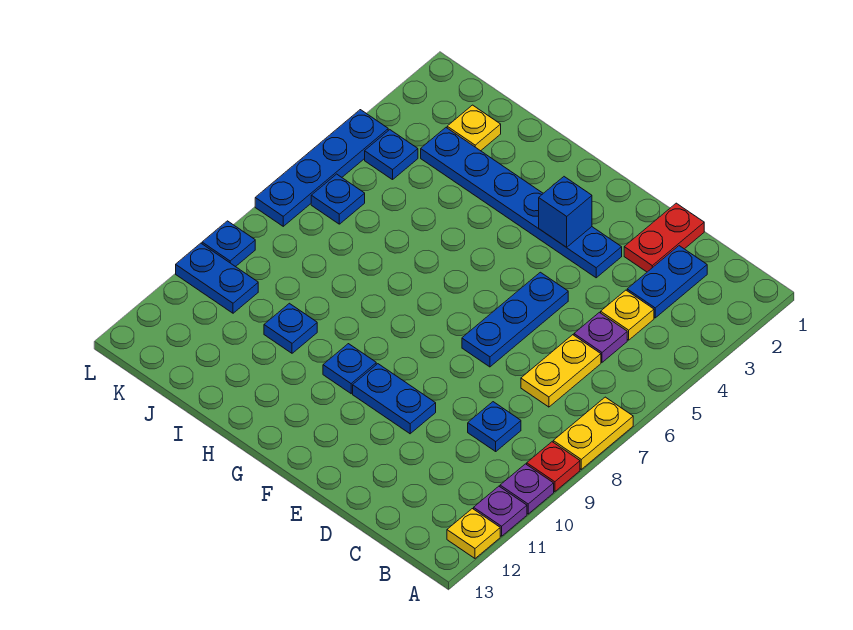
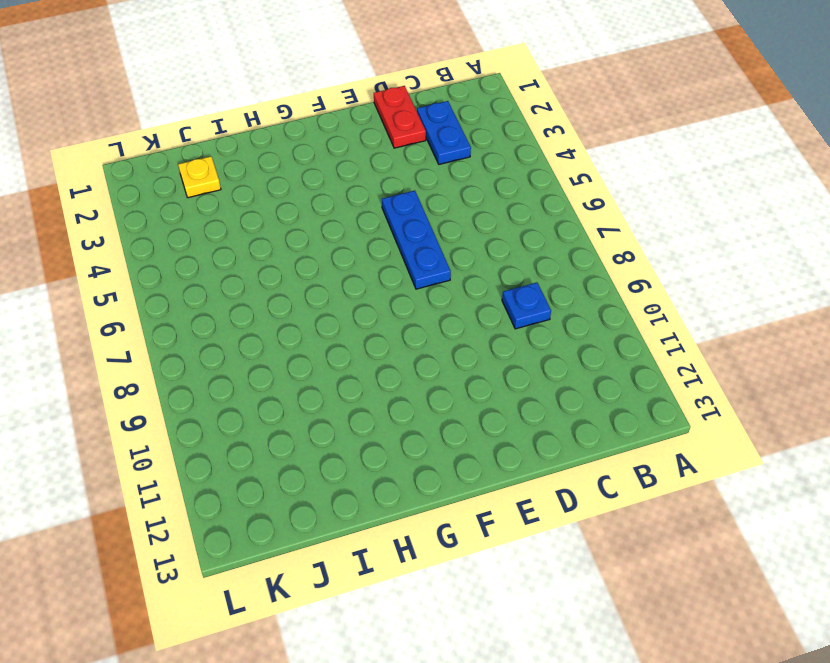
none -> yellow plate A7:A8 level 1
none -> red plate A9 level 1
none -> purple plate A10 level 1

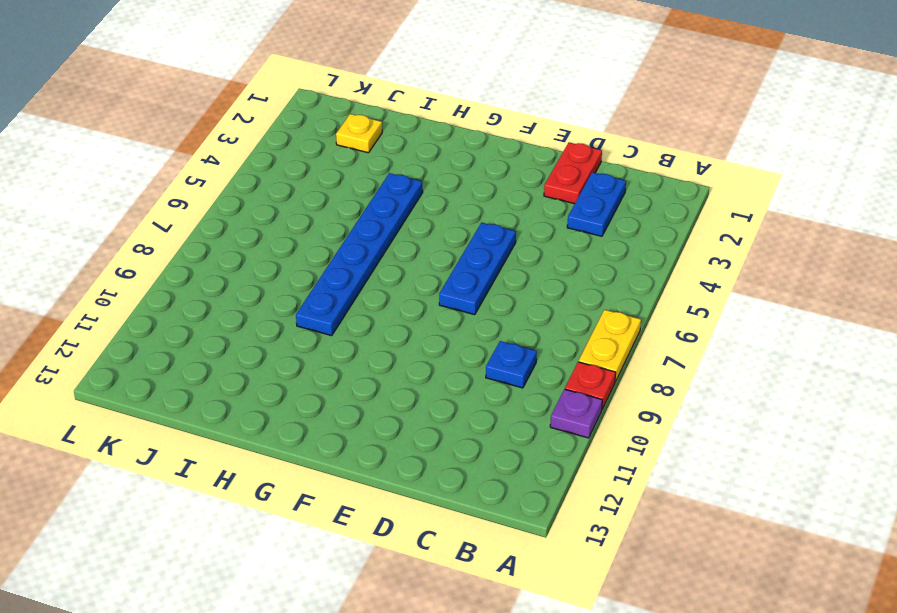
blue plate H4:H9 level 1 -> blue plate E3:J3 level 1
none -> purple plate A11 level 1
none -> yellow plate A12 level 1
none -> yellow plate C4 level 1

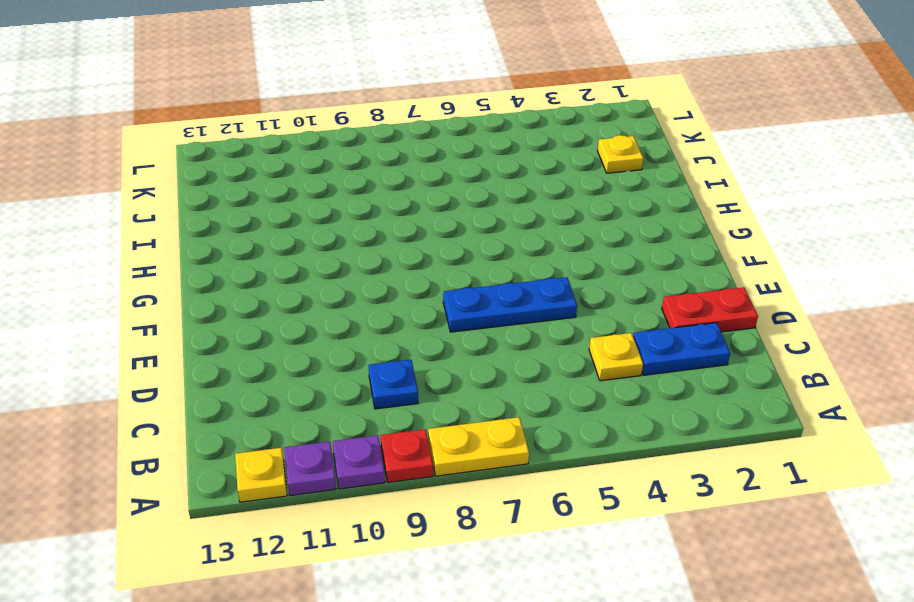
none -> purple plate C5 level 1
none -> yellow plate C6:C7 level 1
none -> blue plate E3:J3 level 1

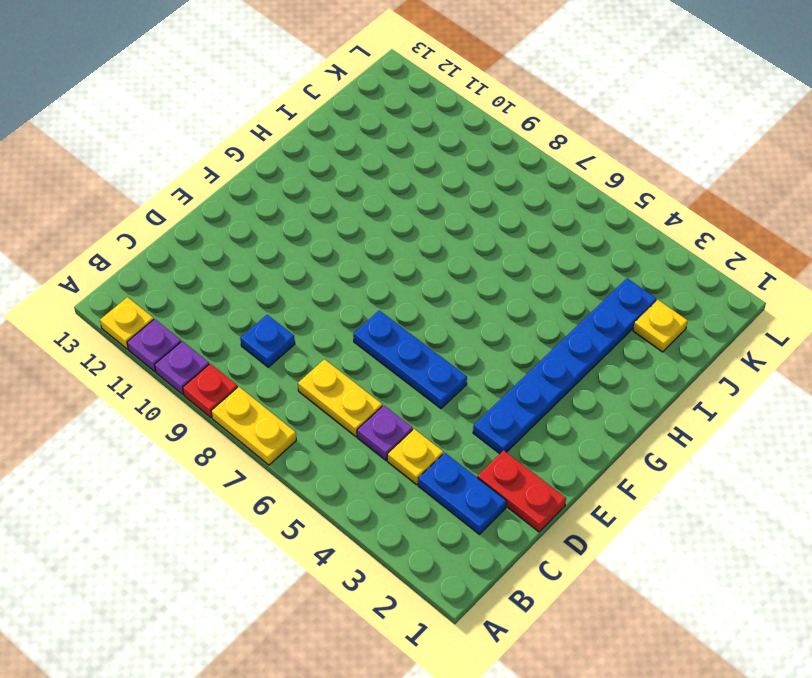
none -> blue plate E10:F10 level 1
none -> blue plate G10 level 1
none -> blue plate I10 level 1

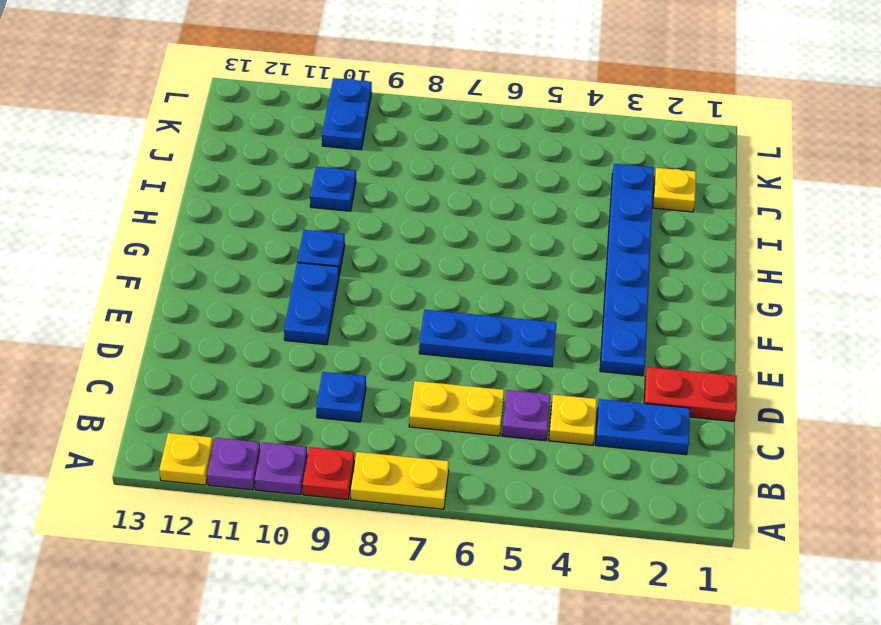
none -> blue plate K4 level 1
none -> blue plate K6 level 1
none -> blue plate L4:L7 level 1

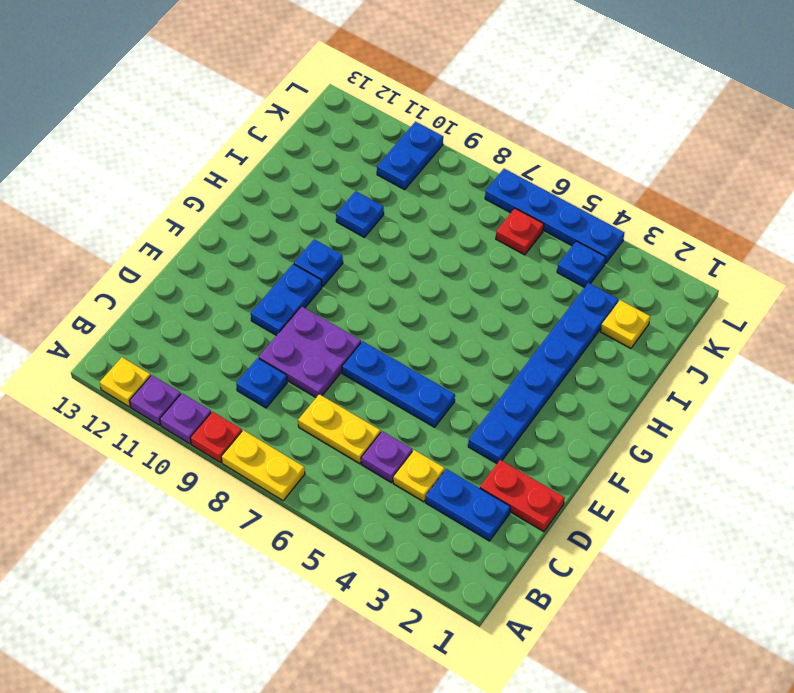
purple plate D8:E9 level 1 -> none
red plate K6 level 1 -> blue plate K6 level 1
none -> blue plate L9 level 1
none -> blue brick F3 level 2

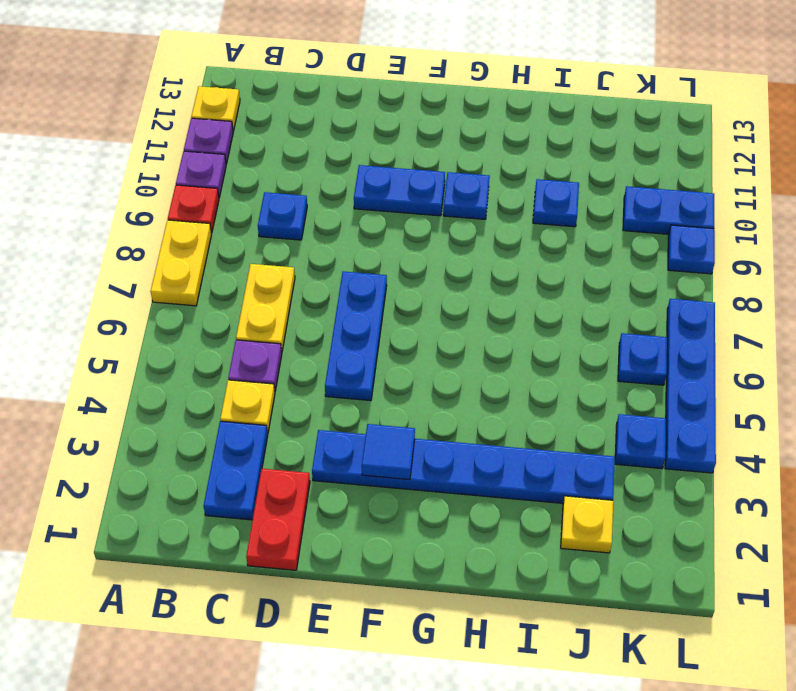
blue tile F3 level 2 -> blue brick F3 level 2

